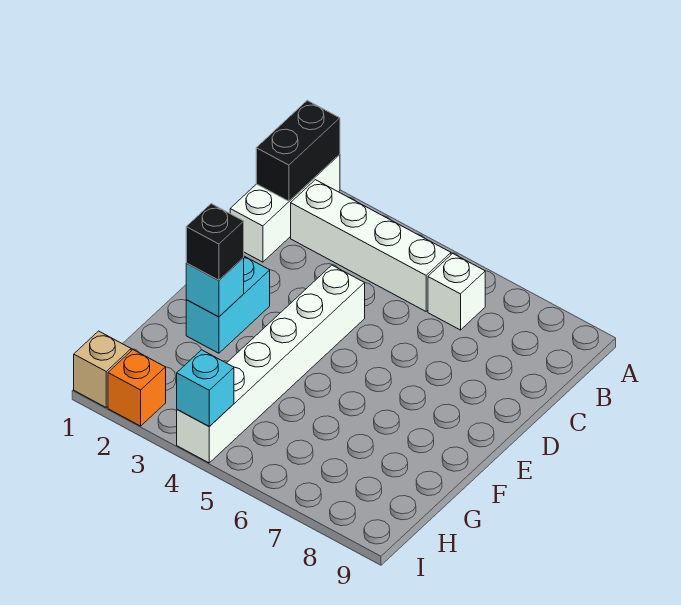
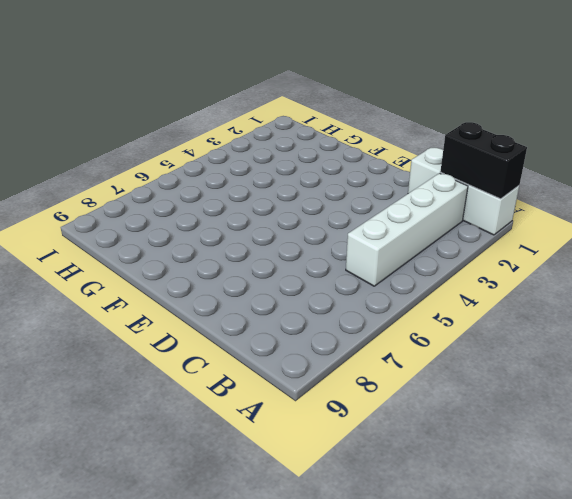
none -> white brick B6 level 1
none -> white brick D4:I4 level 1

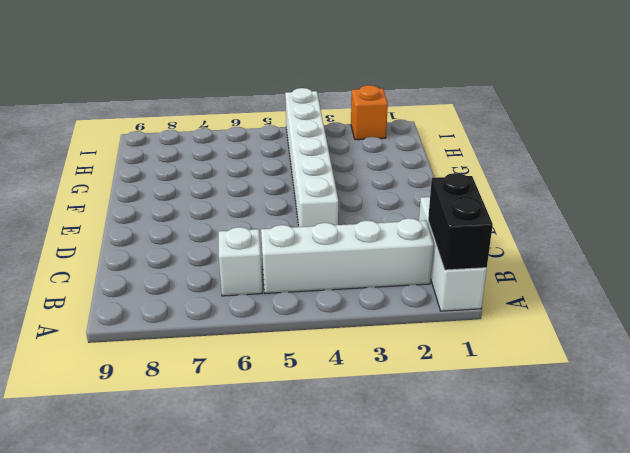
none -> cyan brick E2:F2 level 1
none -> tan brick I1 level 1

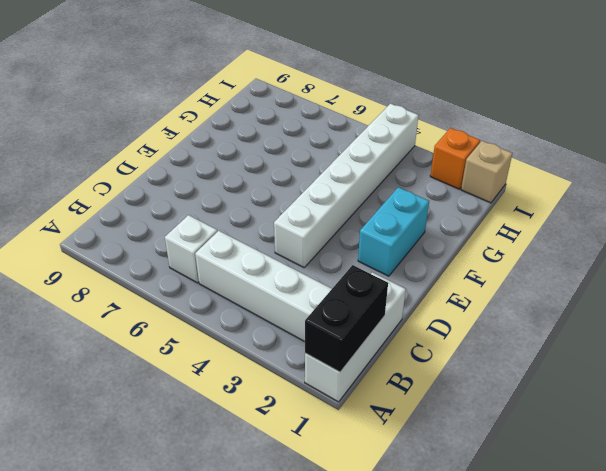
none -> cyan brick F2 level 2
none -> cyan brick I4 level 2

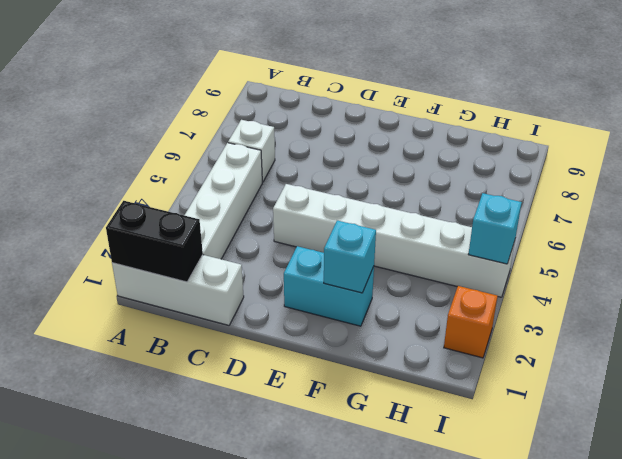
none -> tan brick I1 level 1
none -> black brick F2 level 3

